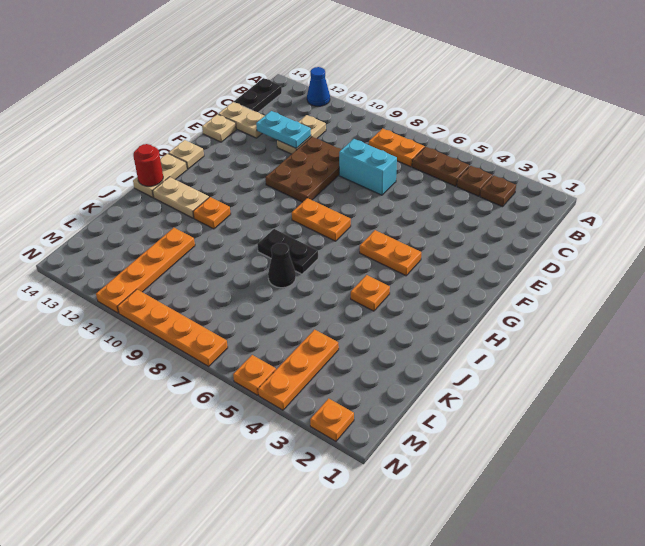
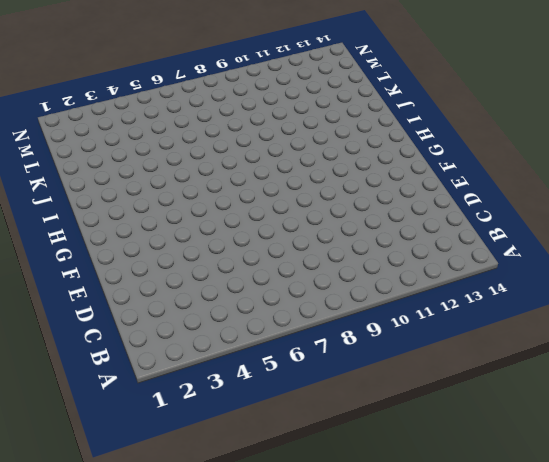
none -> blue cone A12 level 1
none -> brown plate B3 level 1
none -> brown plate B4 level 1

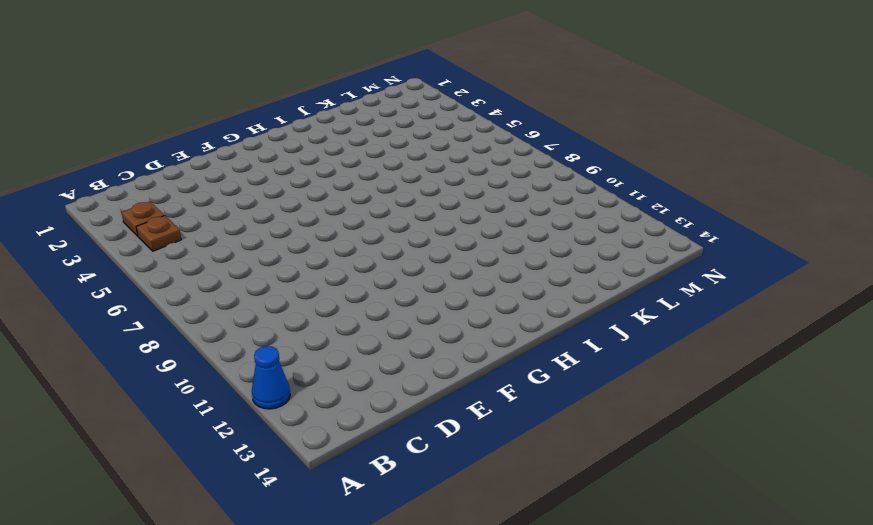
none -> brown plate B5:B6 level 1
none -> orange plate B7:B8 level 1
none -> black plate B14:C14 level 1

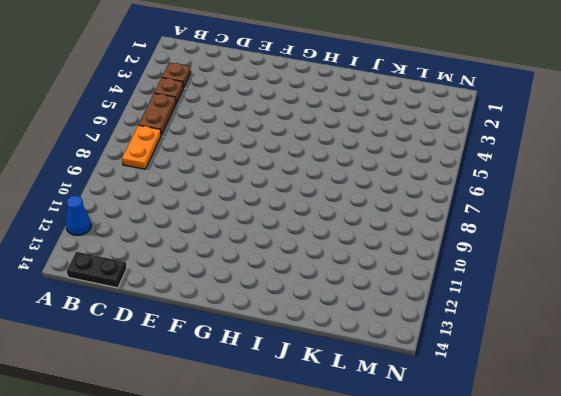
none -> tan plate C11:D11 level 1
none -> cyan brick D7:D8 level 1
none -> brown plate D9:F10 level 1

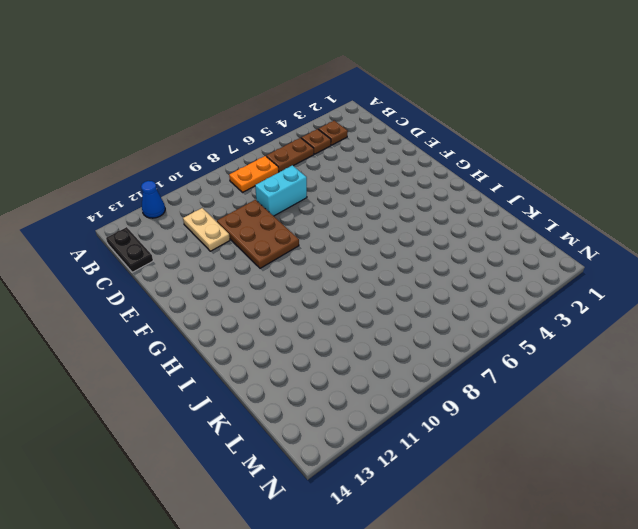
none -> tan plate D13:D14 level 1
none -> tan plate E14 level 1
none -> orange plate G4:G5 level 1

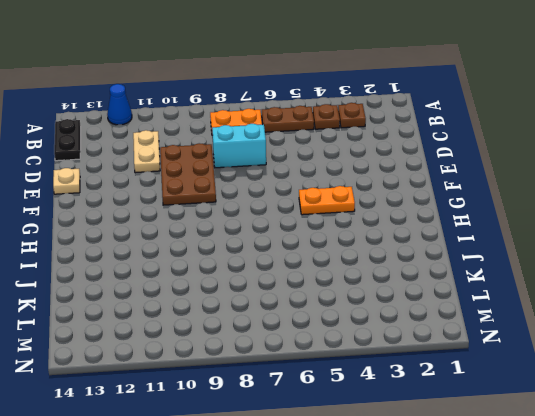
none -> tan plate D13:D14 level 1
none -> orange plate G7:G8 level 1
none -> tan plate G14 level 1

